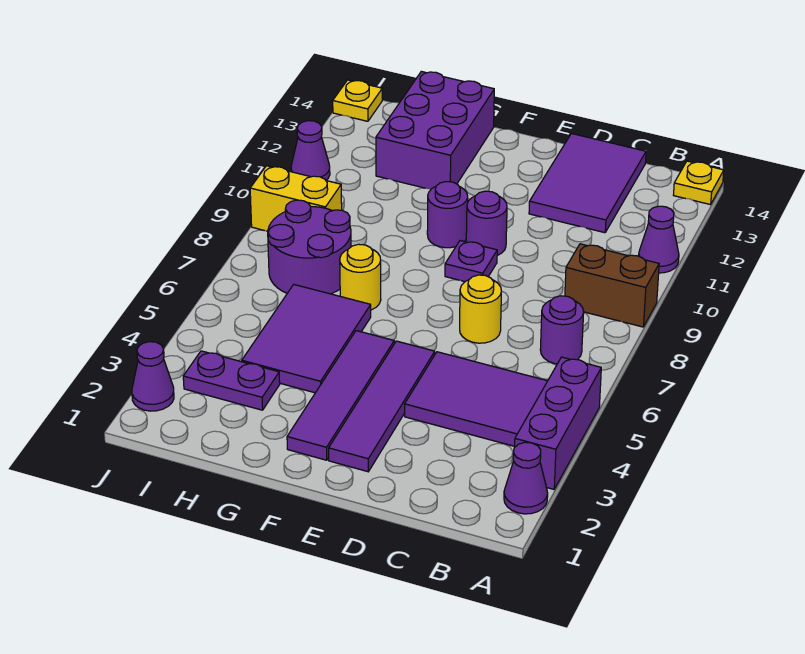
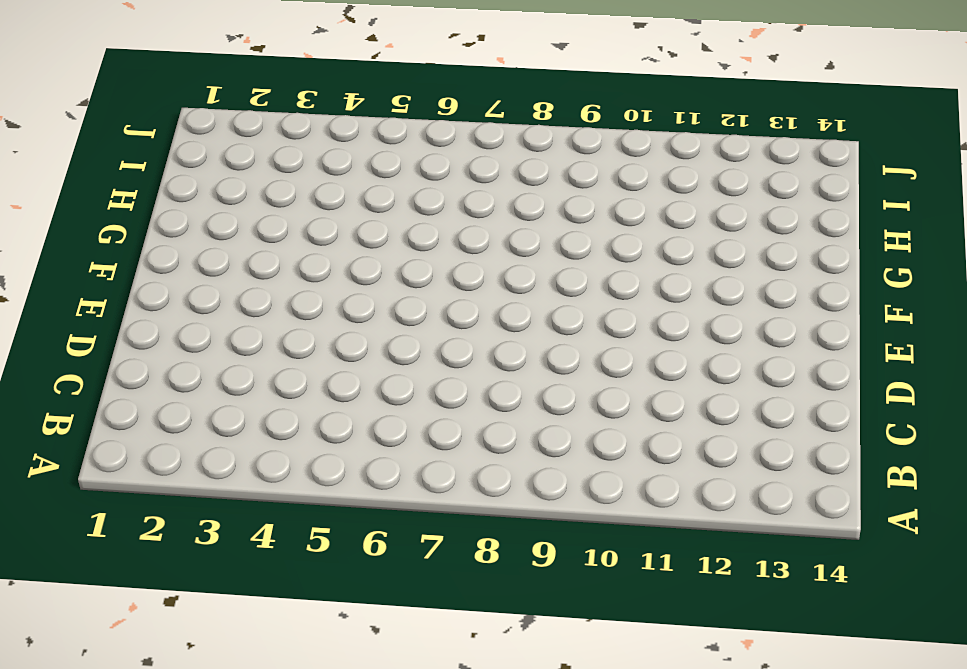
none -> purple cone A2 level 1
none -> purple brick A3:A5 level 1
none -> brown brick A9:B9 level 1

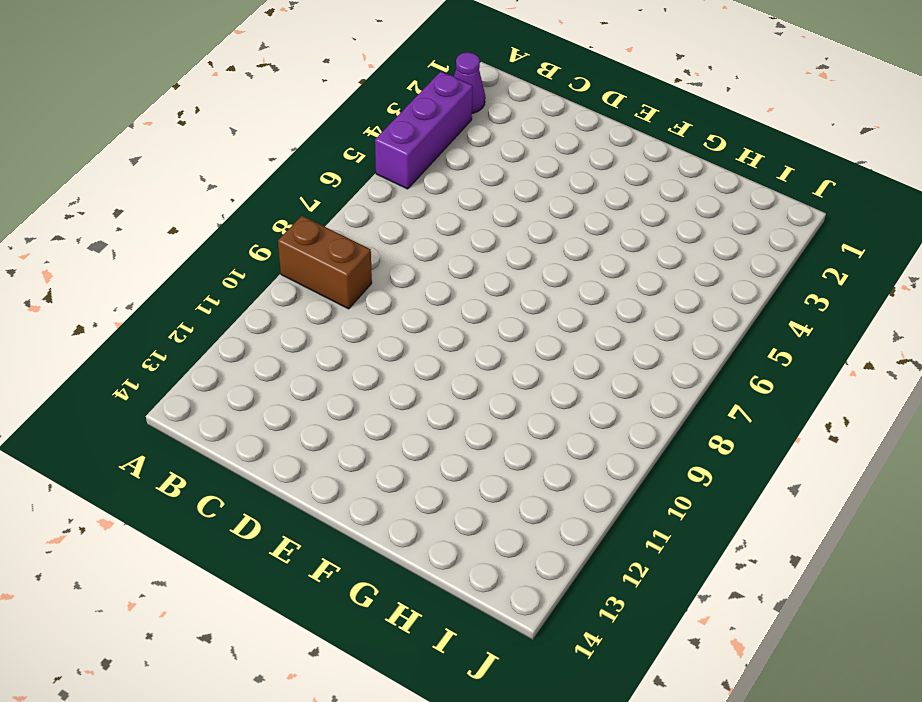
none -> purple cone A11 level 1
none -> yellow plate A14 level 1
none -> purple tile B4:D5 level 1

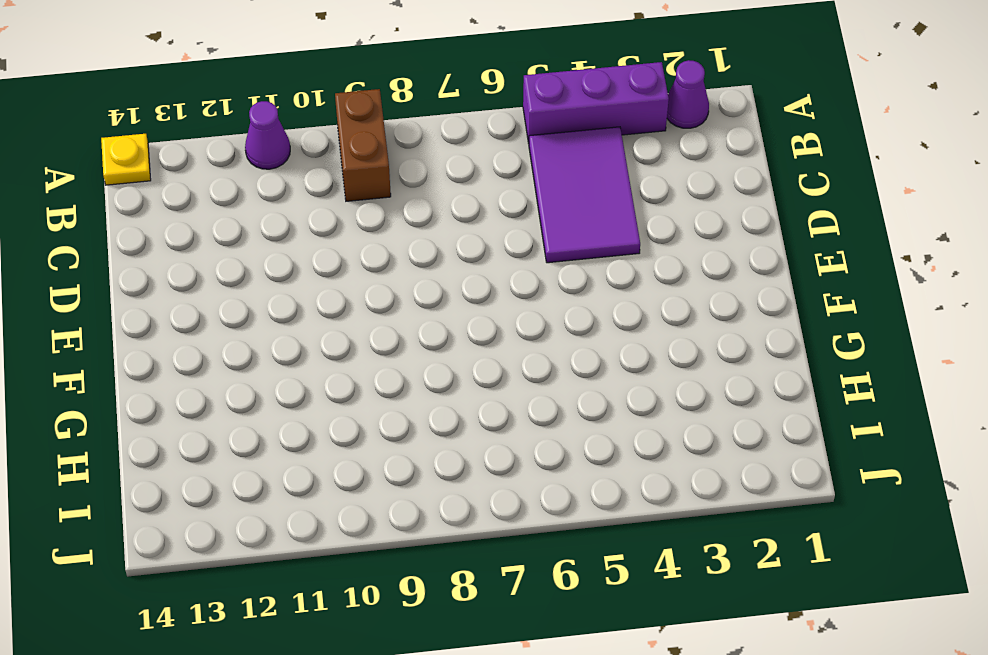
none -> purple round brick B7 level 1
none -> purple tile C12:D14 level 1
none -> yellow round brick D7 level 1

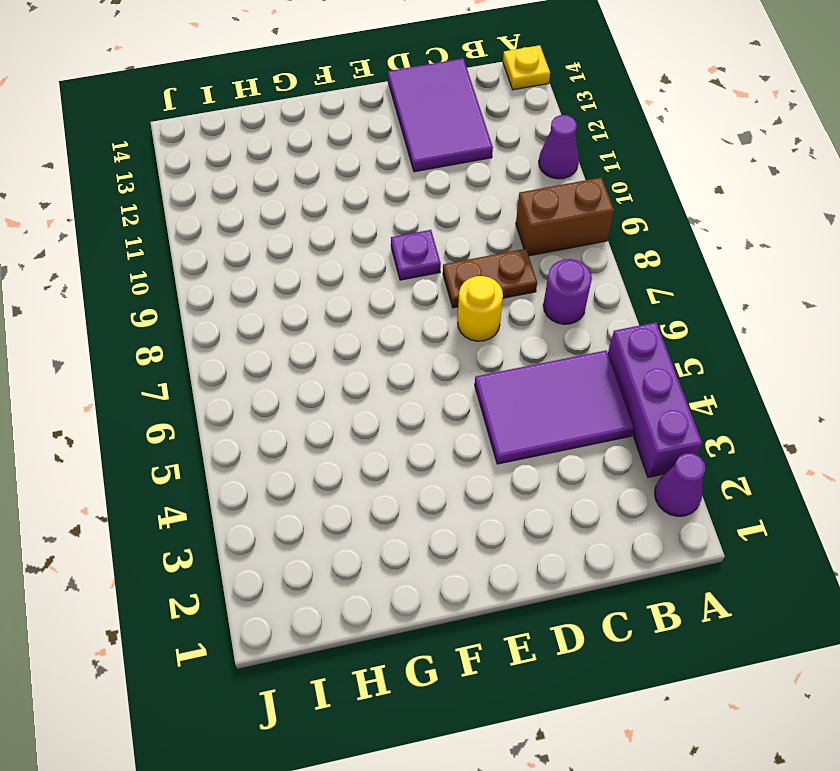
brown plate C8:D8 level 1 -> none
none -> purple tile E2:E5 level 1
none -> purple round brick E10 level 1
none -> purple tile F2:F5 level 1

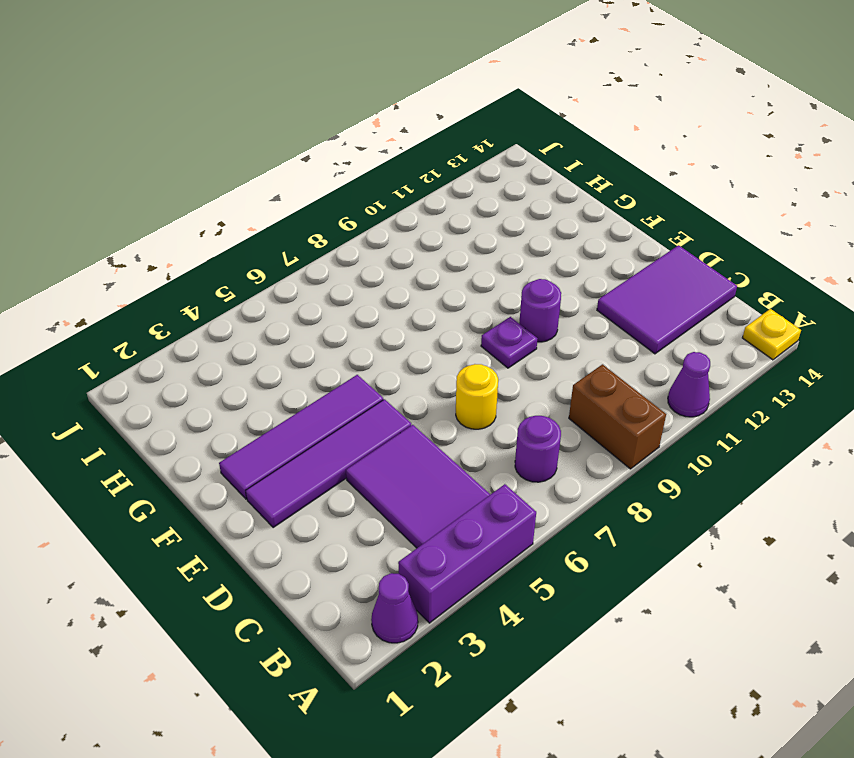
none -> purple round brick F10 level 1
none -> purple tile G4:H6 level 1
none -> yellow round brick G7 level 1

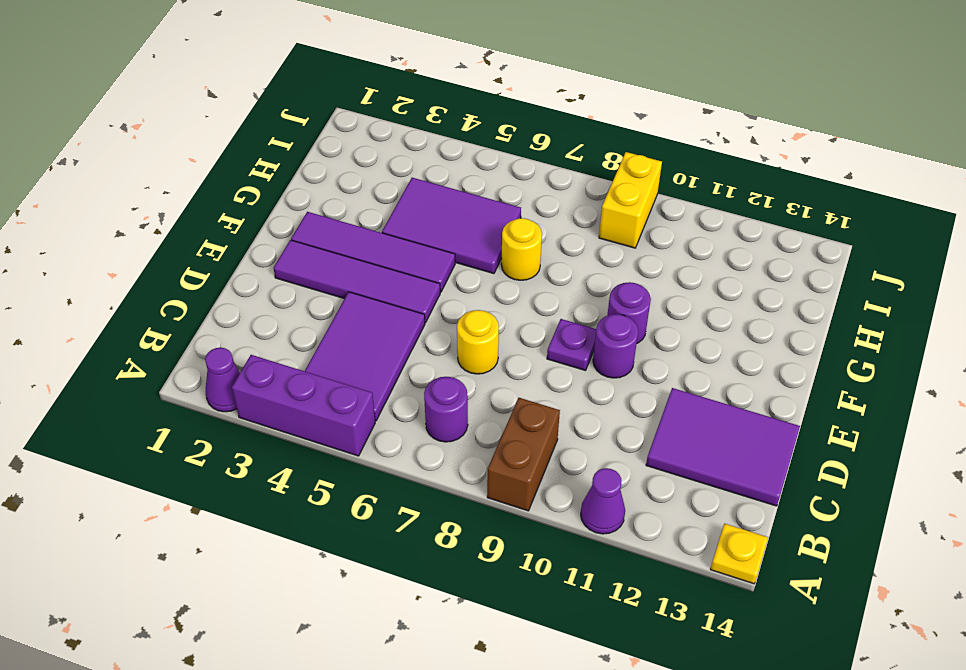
none -> purple brick G12:H14 level 1
none -> purple plate H3:I3 level 1
none -> purple round brick H7:I8 level 1

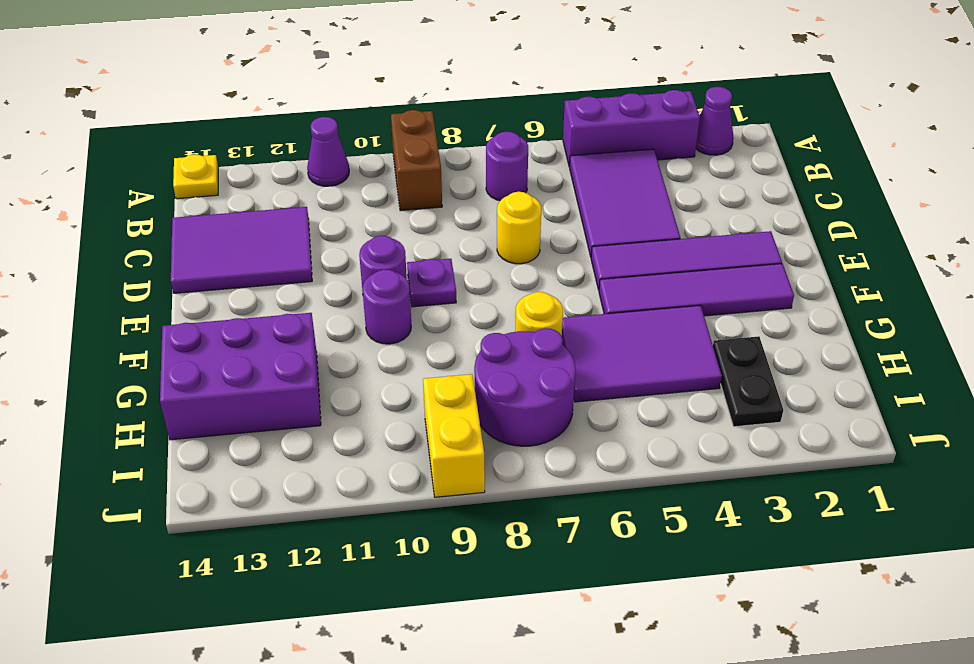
black plate H3:I3 level 1 -> purple plate H3:I3 level 1
none -> purple cone J2 level 1
none -> purple cone J11 level 1
none -> yellow plate J14 level 1

